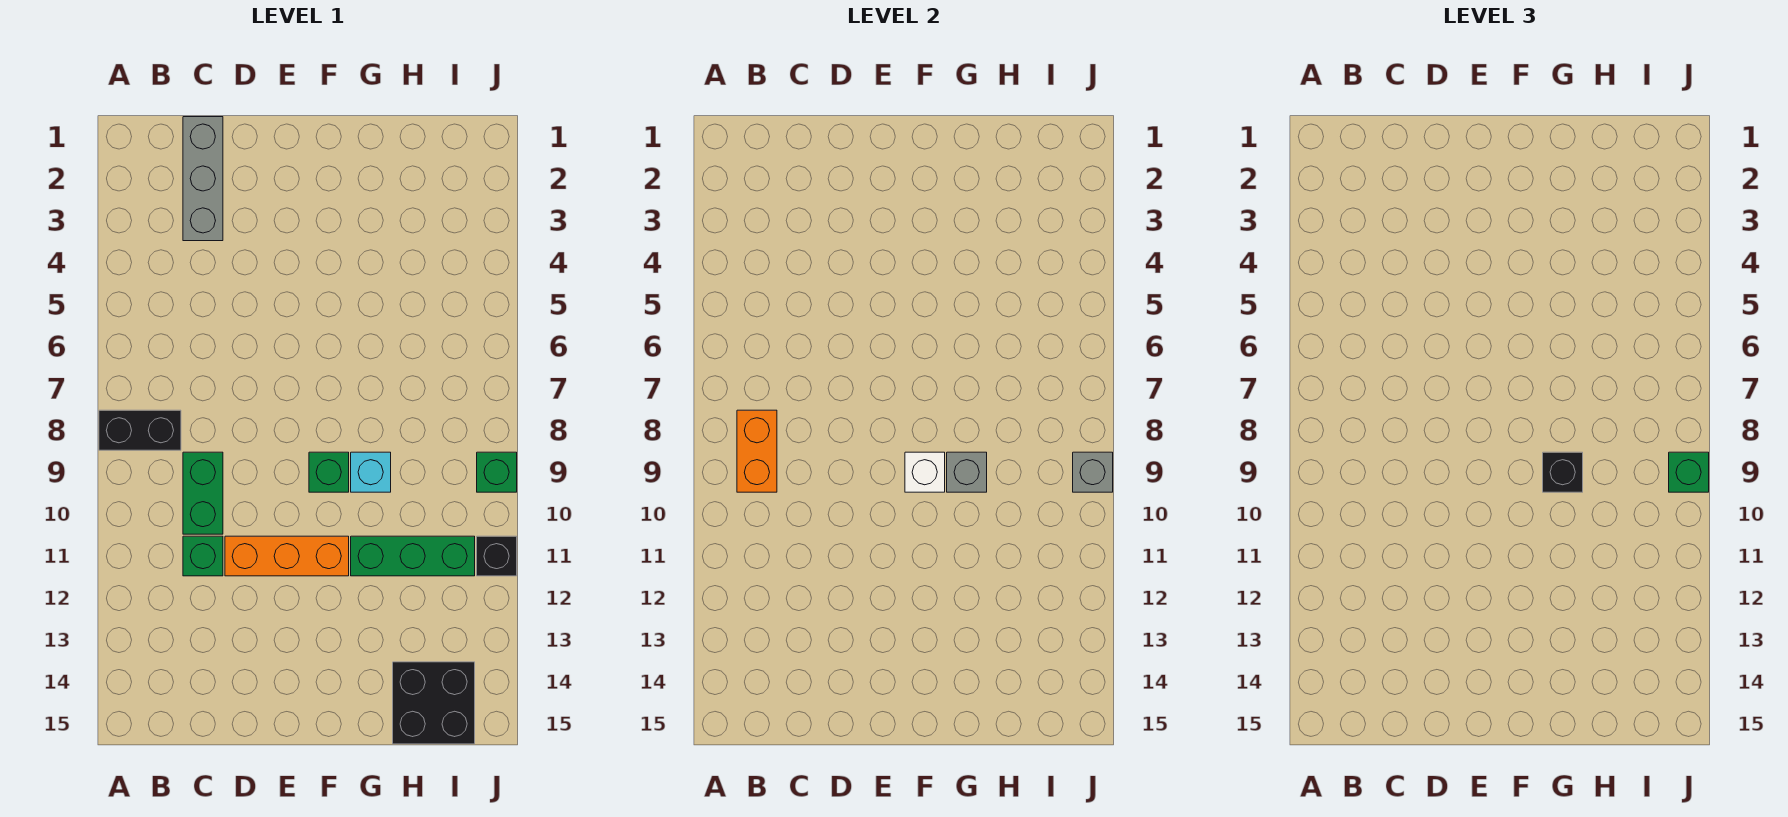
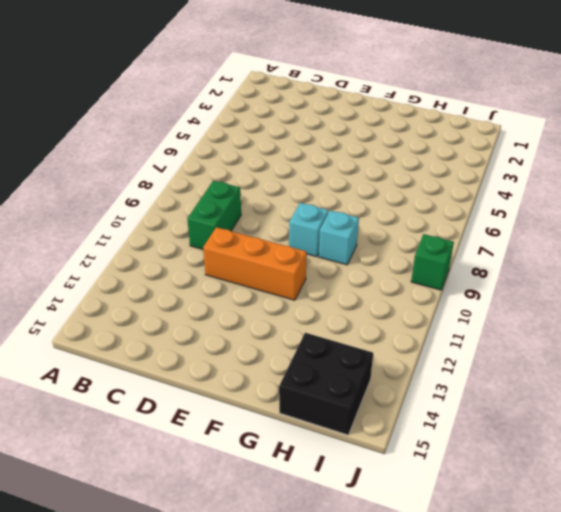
cyan brick F9 level 1 -> green brick F9 level 1
none -> black brick A8:B8 level 1
none -> grey brick C1:C3 level 1
none -> green brick C11 level 1

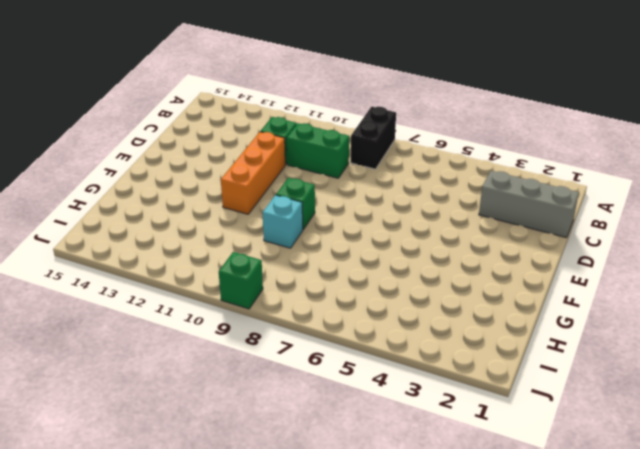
none -> green brick G11:I11 level 1
none -> black brick H14:I15 level 1
none -> black brick J11 level 1

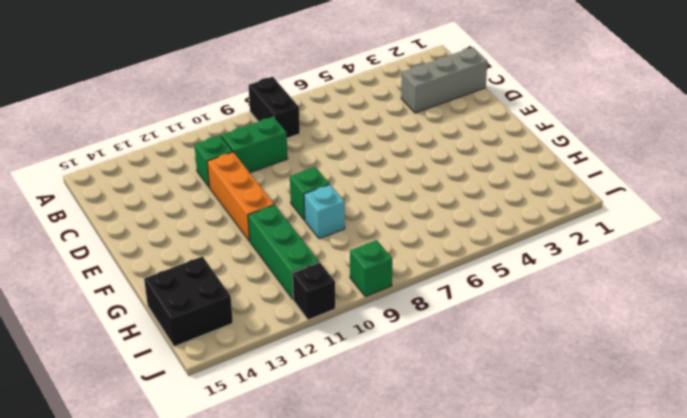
none -> orange brick B8:B9 level 2
none -> white brick F9 level 2
none -> grey brick G9 level 2

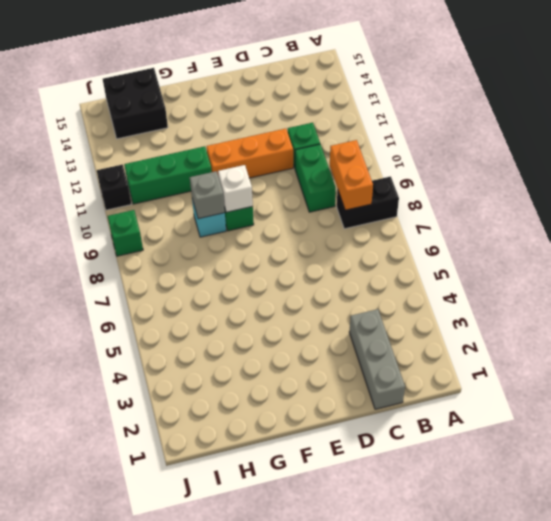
none -> grey brick J9 level 2
none -> black brick G9 level 3
none -> green brick J9 level 3

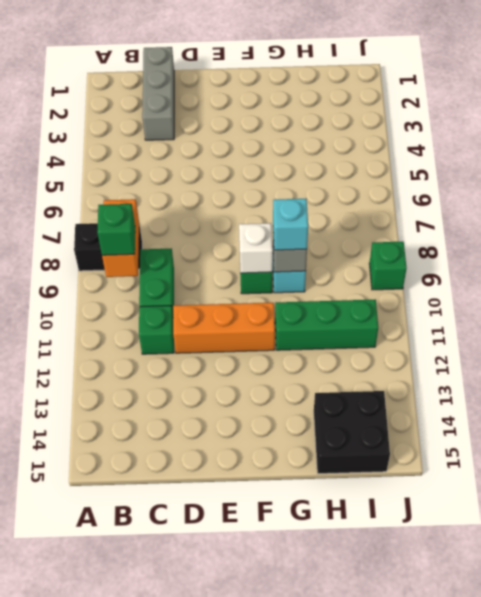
green brick B9 level 3 -> green brick J9 level 3
cyan brick G9 level 3 -> black brick G9 level 3
none -> black brick J11 level 1
none -> grey brick J9 level 2

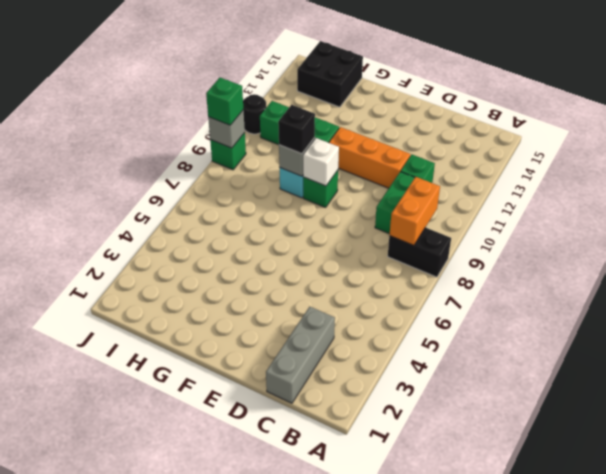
black round brick J11 level 1 -> black brick J11 level 1

